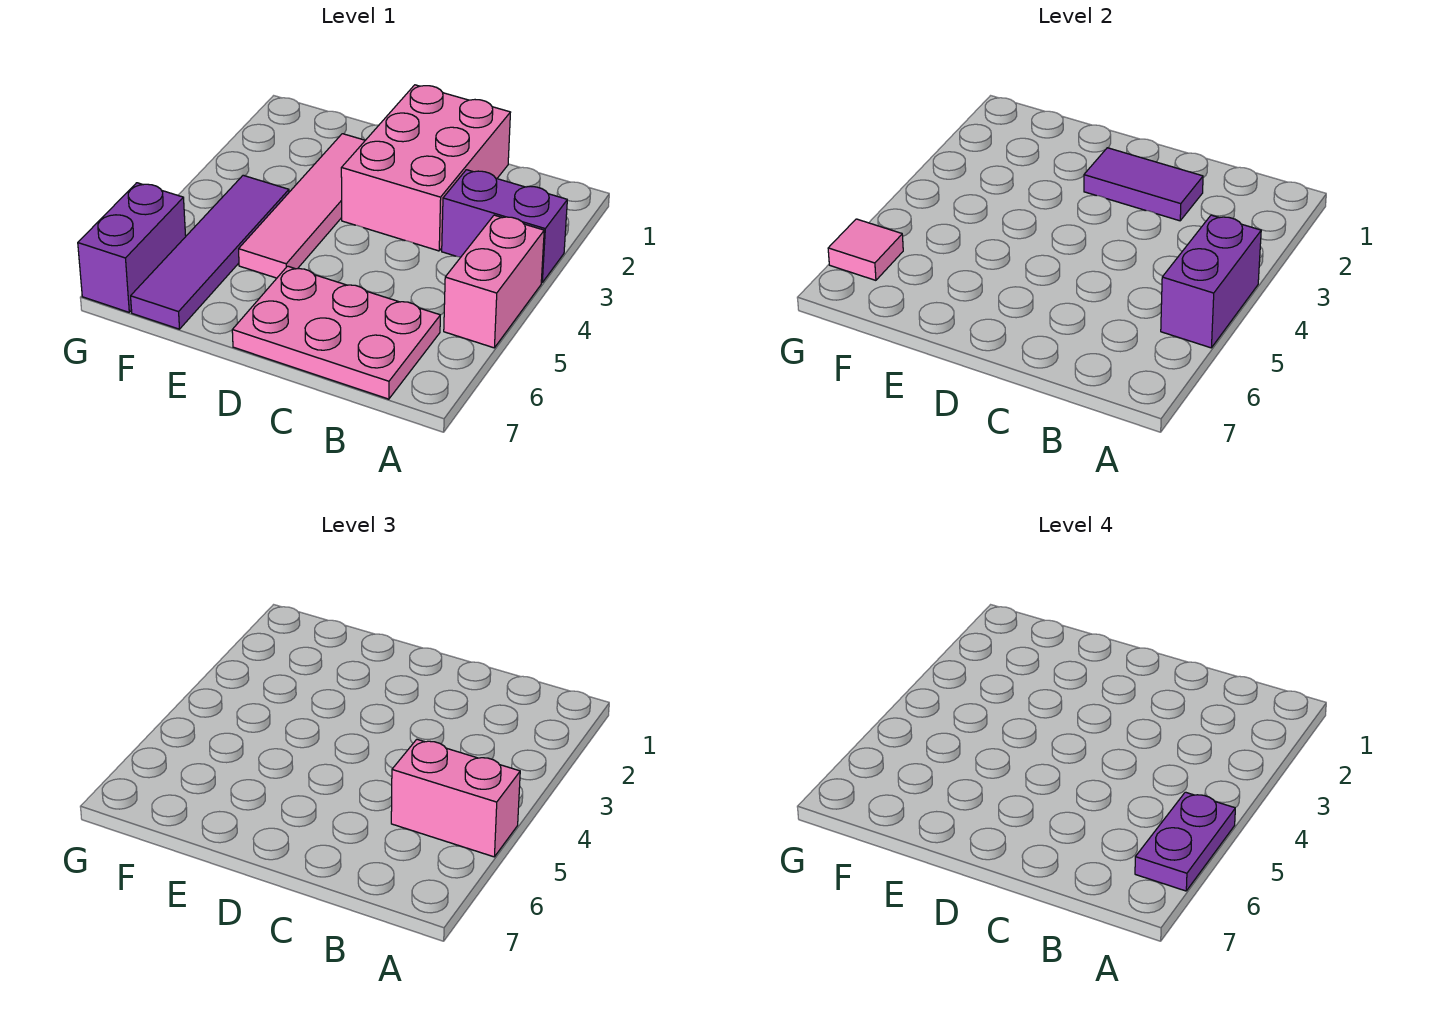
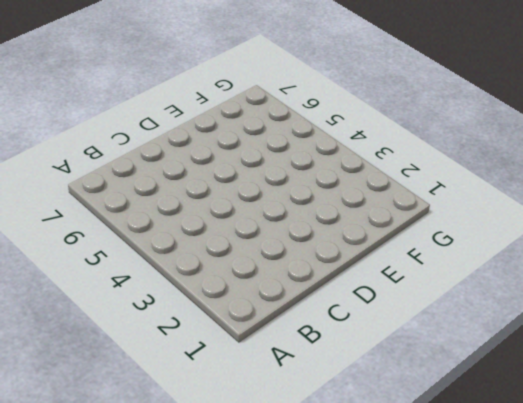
none -> purple brick A3:B3 level 1
none -> pink brick A4:A5 level 1
none -> pink plate B6:D7 level 1

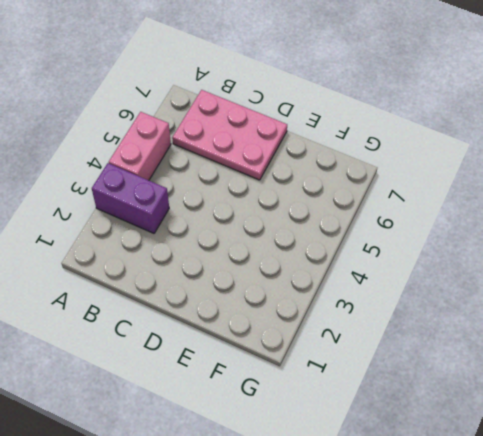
none -> pink brick C1:D3 level 1
none -> pink tile E2:E5 level 1
none -> purple tile F4:F7 level 1

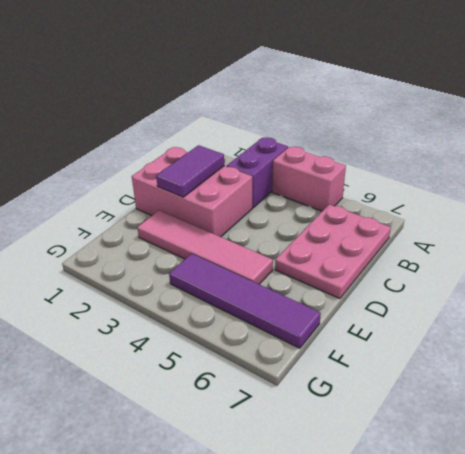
none -> purple brick G6:G7 level 1
none -> purple brick A4:A5 level 2
none -> pink tile G6 level 2

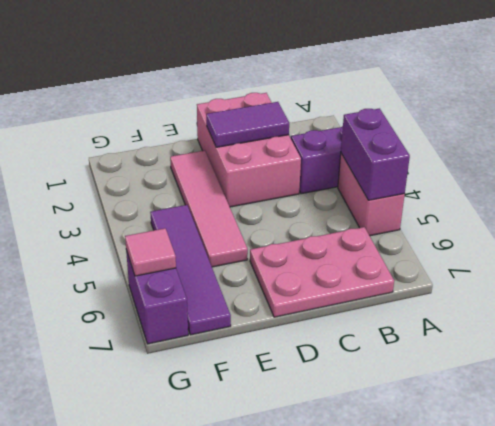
none -> pink brick A5:B5 level 3
none -> purple plate A5:A6 level 4

